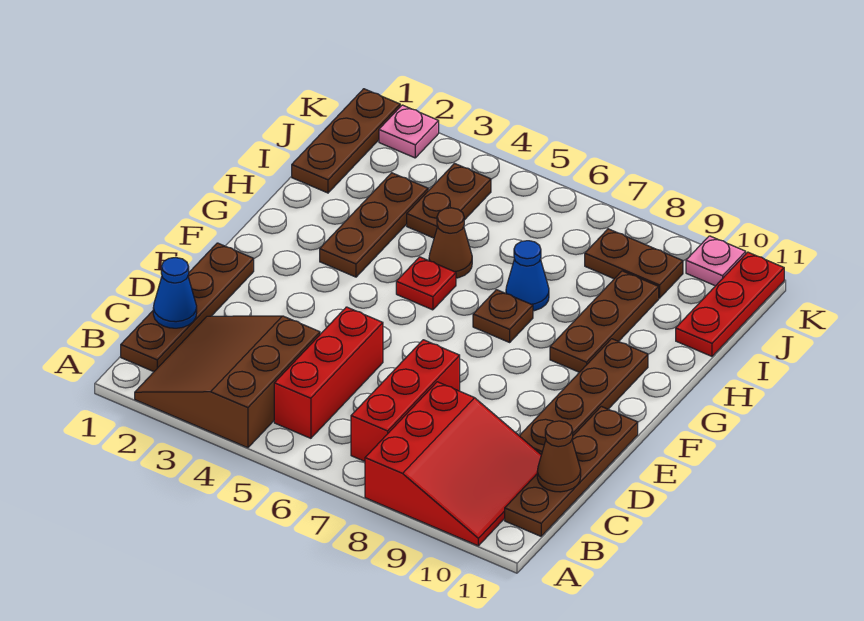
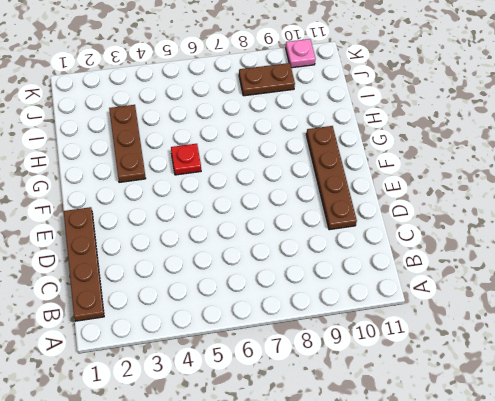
none -> brown slope A2:C4 level 1 top 4
none -> red slope A8:C10 level 1 top 8
none -> red brick B5:D5 level 1

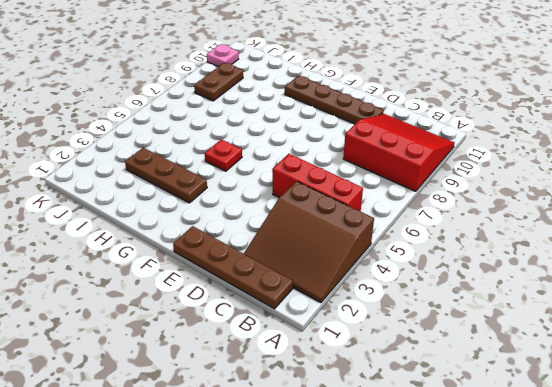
none -> red brick B7:D7 level 1
none -> brown plate B11:E11 level 1
none -> brown plate G7 level 1

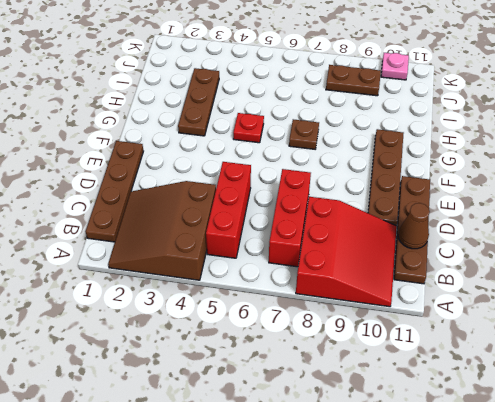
none -> brown plate G9:I9 level 1
none -> brown cone H5 level 1
none -> blue cone H7 level 1

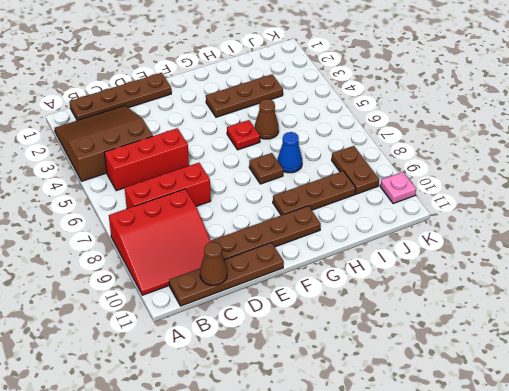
none -> brown plate I1:K1 level 1
none -> brown plate I4:J4 level 1
none -> red plate I11:K11 level 1

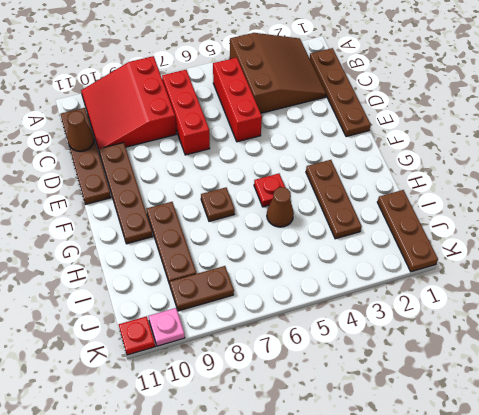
red plate K11 level 1 -> red plate I11:K11 level 1
none -> blue cone H7 level 1
none -> brown plate I4:J4 level 1
none -> pink plate K2 level 1

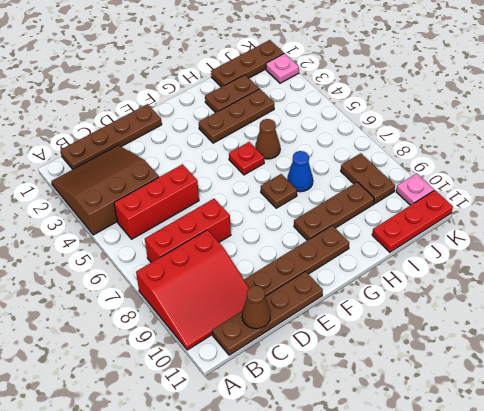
brown plate H2:I2 level 1 -> brown plate I4:J4 level 1
none -> blue cone C1 level 2

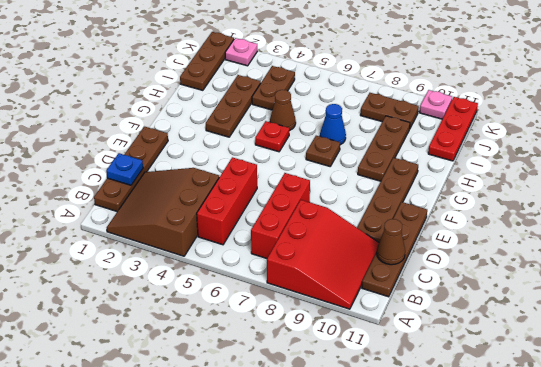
blue plate C1 level 2 -> blue cone C1 level 2

